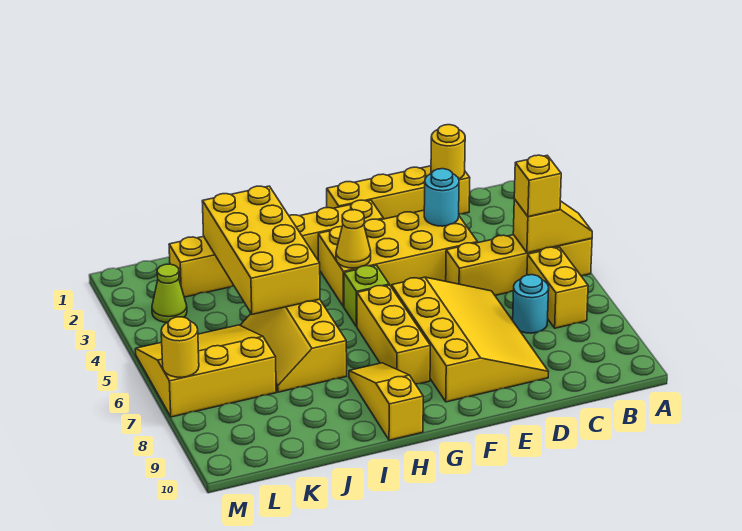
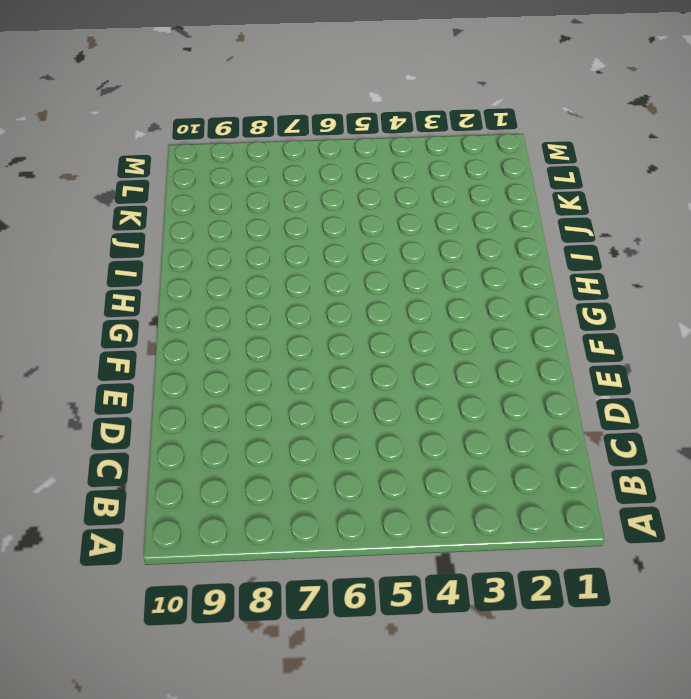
none -> yellow brick A5:D5 level 1
none -> yellow brick B6:B7 level 1
none -> yellow brick C1:F1 level 1

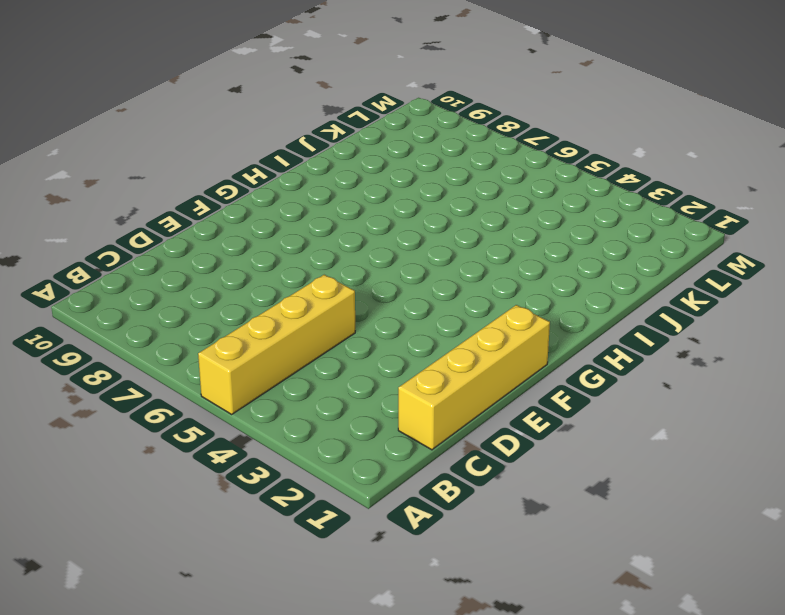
none -> yellow brick B6:B7 level 1
none -> cyan round brick C7 level 1
none -> yellow brick D3:G4 level 1

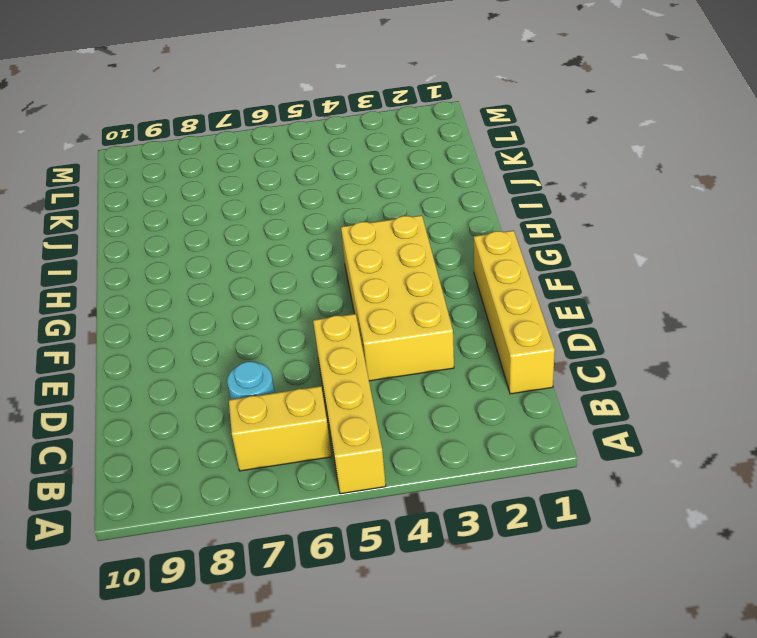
none -> yellow slope D6:F9 level 1 top F
none -> yellow brick F2:K2 level 1
none -> lime brick G5 level 1

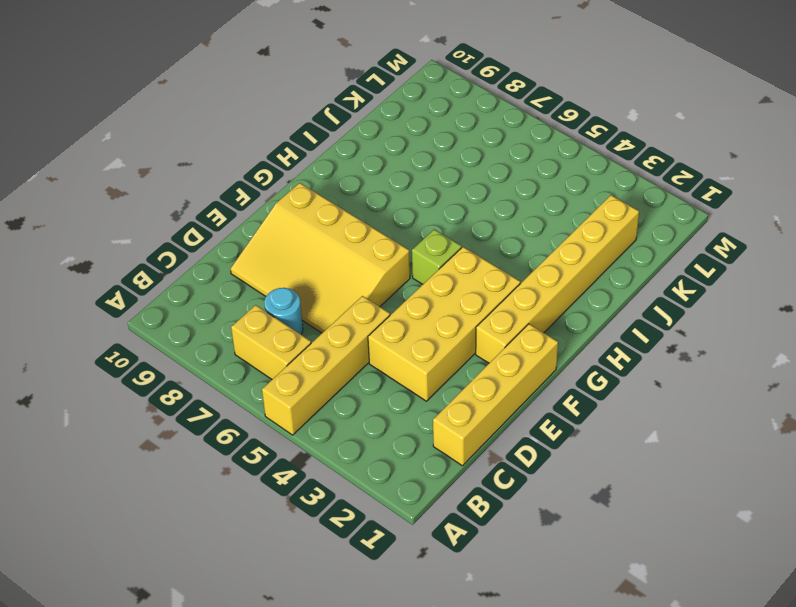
none -> yellow brick G6:G8 level 1
none -> yellow slope H8:H10 level 1 top 10
none -> yellow slope I5:J7 level 1 top I

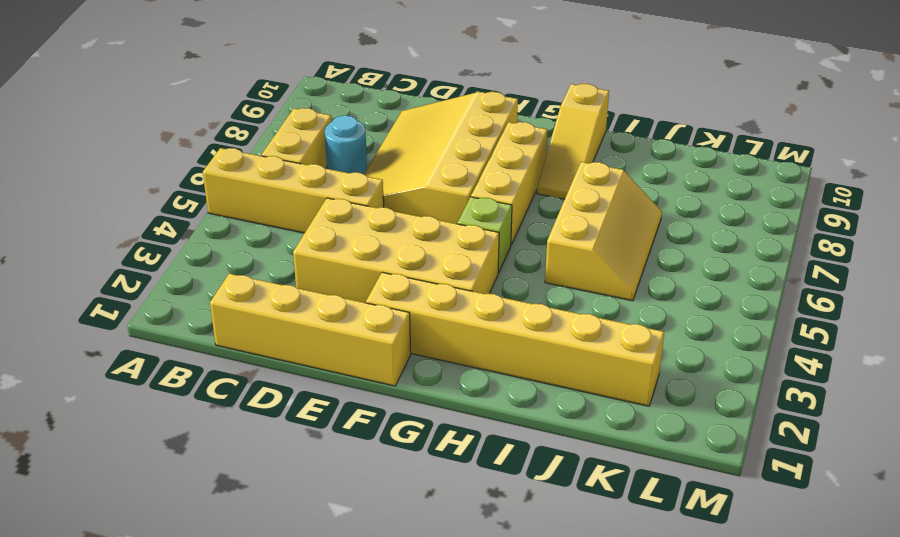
none -> yellow slope K5:M7 level 1 top 7
none -> lime cone L3 level 1
none -> yellow slope A5:B5 level 2 top B

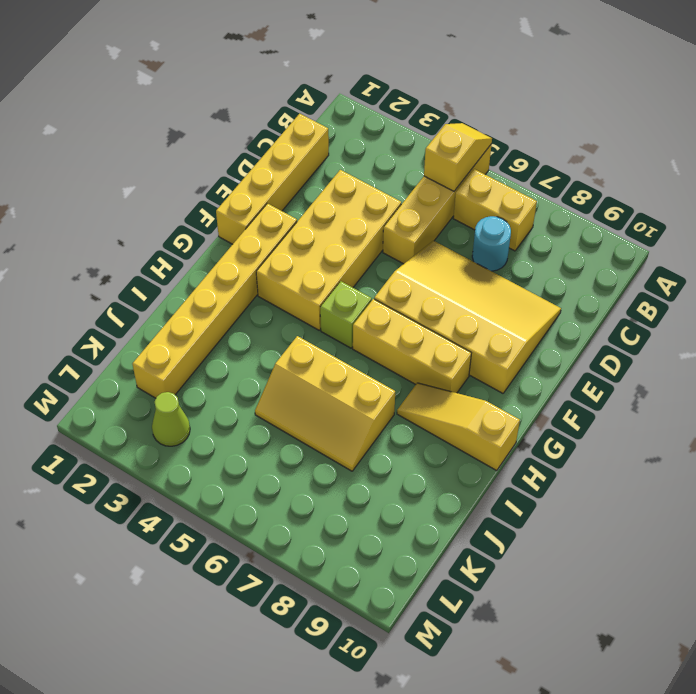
none -> yellow slope K5:M7 level 1 top 7
none -> yellow round brick C1 level 2
none -> cyan round brick D3 level 2

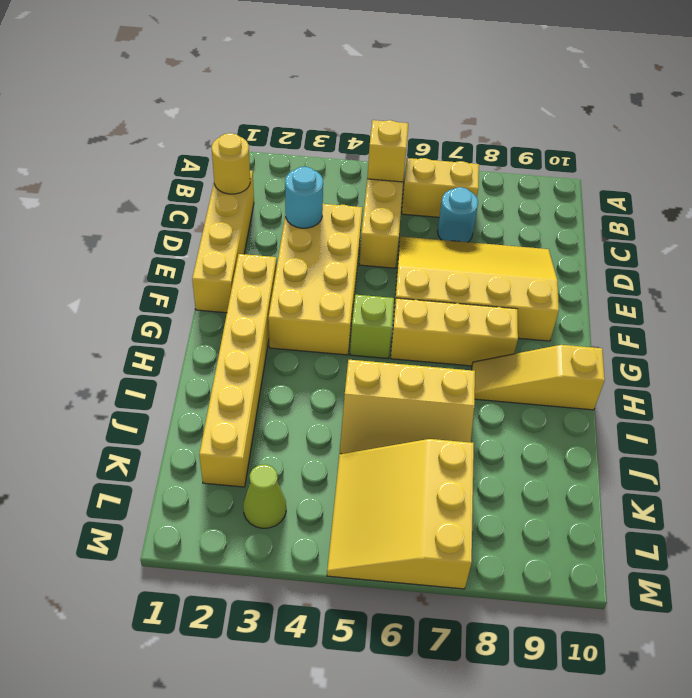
none -> yellow cone G4 level 2
none -> yellow brick I2:J5 level 2
none -> yellow round brick M7 level 2

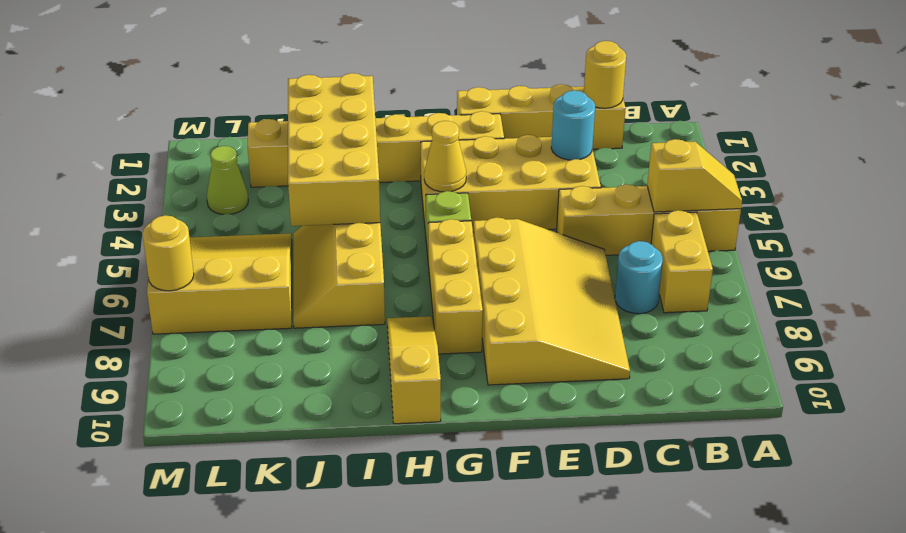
none -> yellow brick B5 level 3

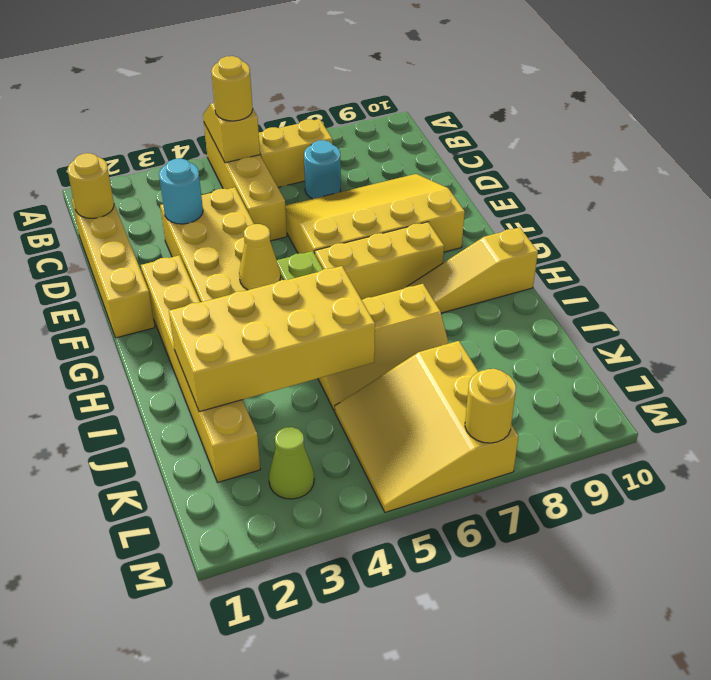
yellow round brick B5 level 3 -> yellow brick B5 level 3

